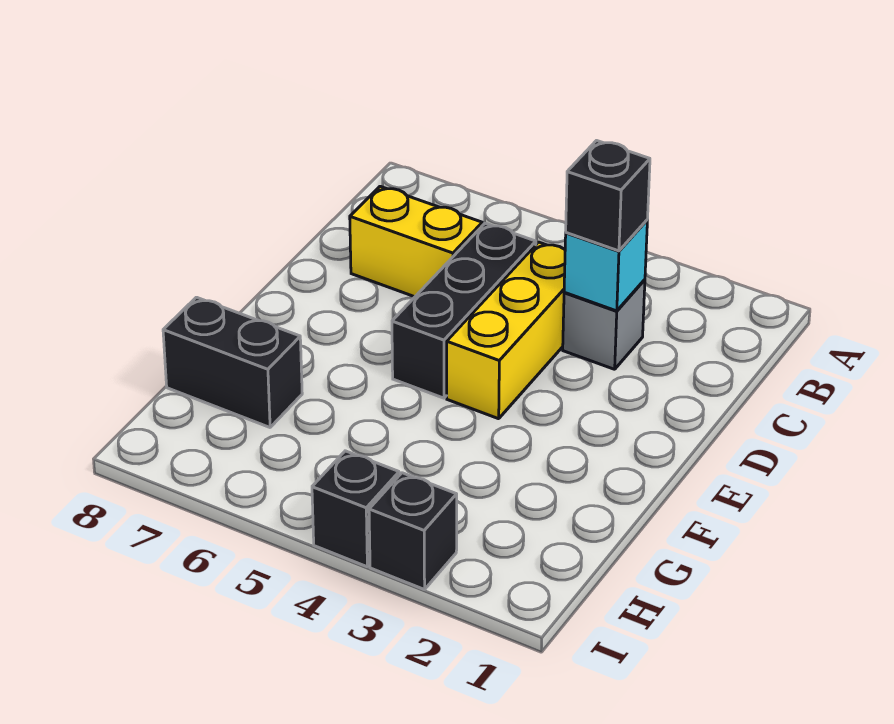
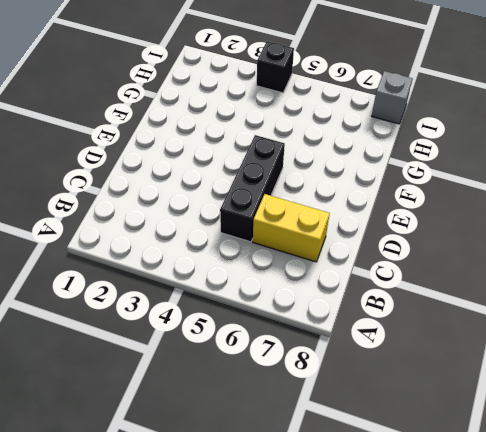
grey brick I8 level 1 -> grey brick C3 level 1
none -> yellow brick C4:E4 level 1
none -> black brick G7:G8 level 1

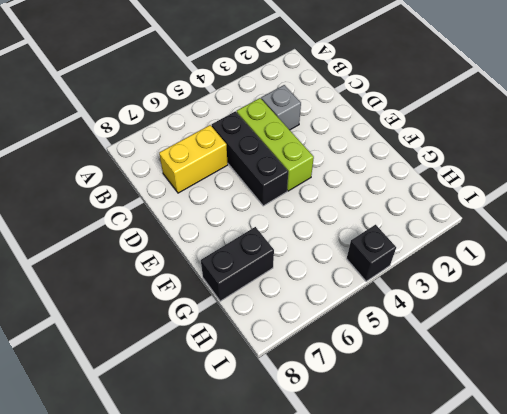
lime brick C4:E4 level 1 -> yellow brick C4:E4 level 1
none -> black brick I3 level 1
none -> cyan brick C3 level 2

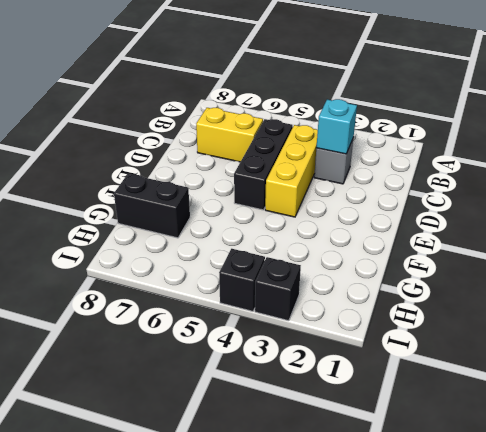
none -> black brick C3 level 3

